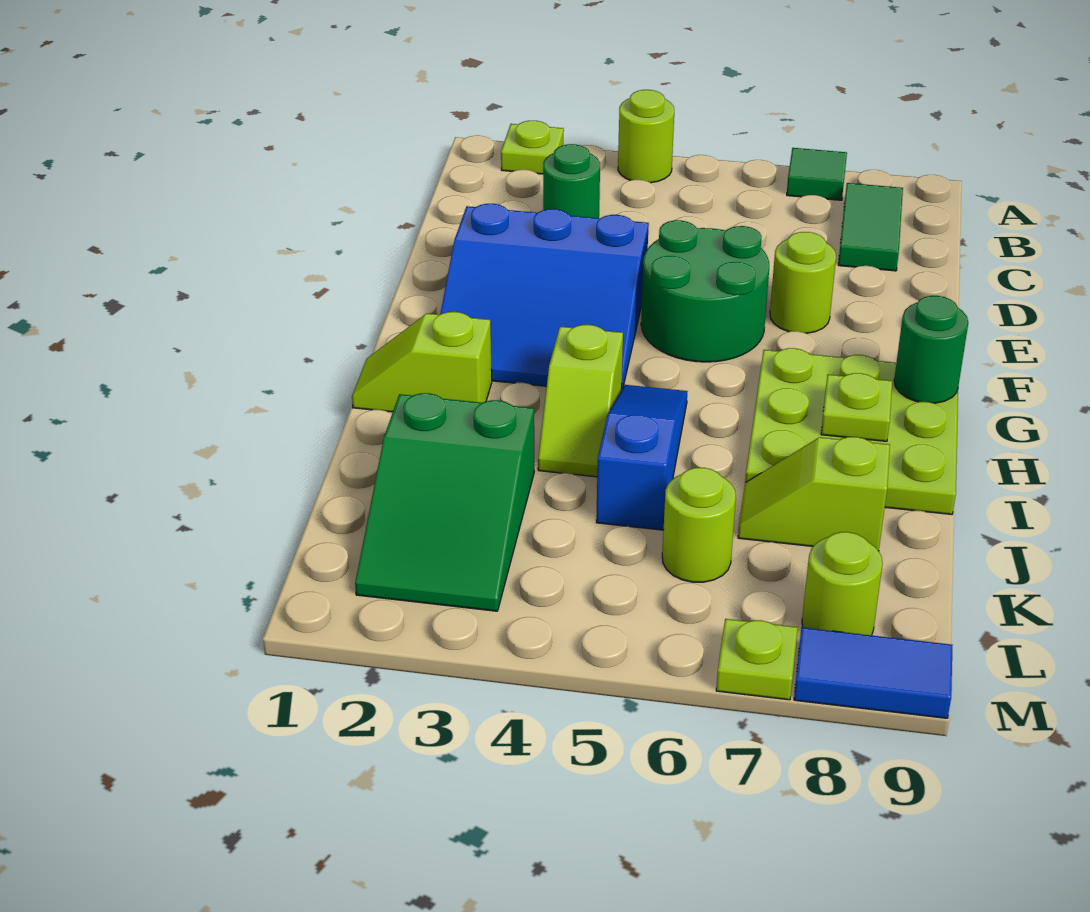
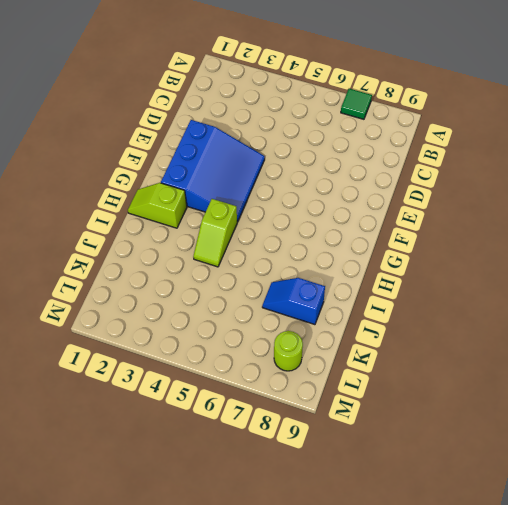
blue slope E2:G4 level 1 top 2 -> blue slope E2:G4 level 1 top E
blue slope J7:J8 level 1 top 8 -> lime slope J7:J8 level 1 top 8
none -> lime plate A2 level 1
none -> lime round brick A4 level 1
none -> green tile B8:C8 level 1

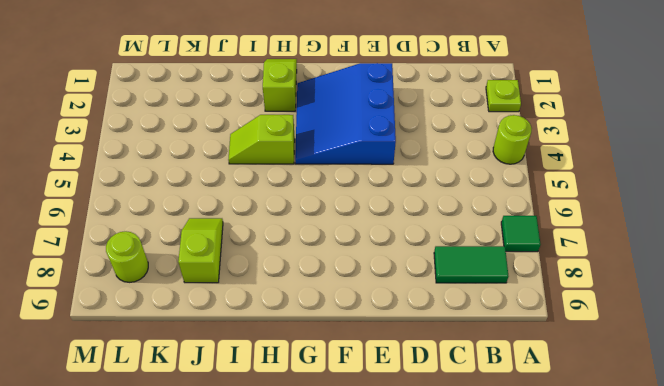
none -> green round brick C3 level 1
none -> green round brick E5:F6 level 1
none -> lime round brick E7 level 1

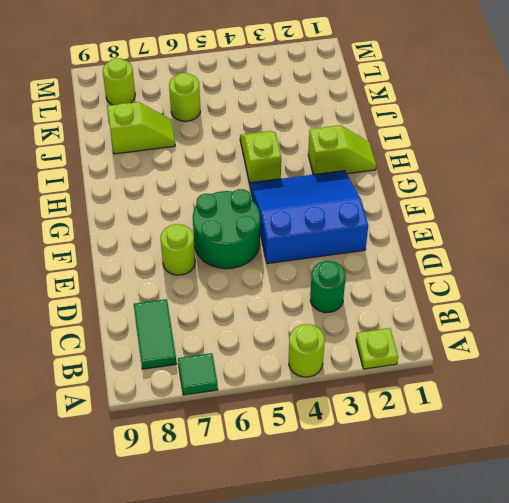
none -> lime plate G7:I9 level 1
none -> blue slope H5:J5 level 1 top J
none -> green slope J2:L3 level 1 top J

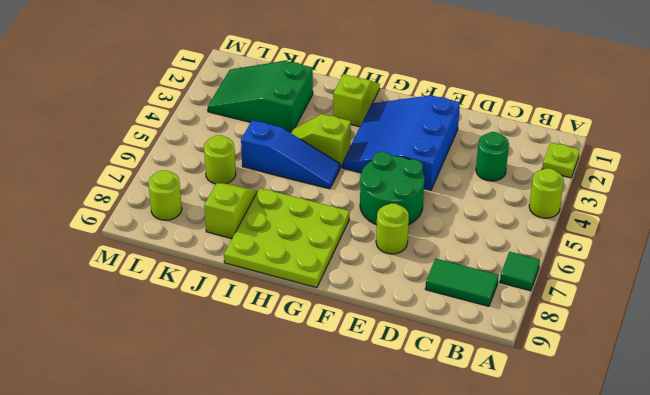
none -> lime plate M7 level 1
none -> blue tile M8:M9 level 1
none -> green round brick G9 level 2

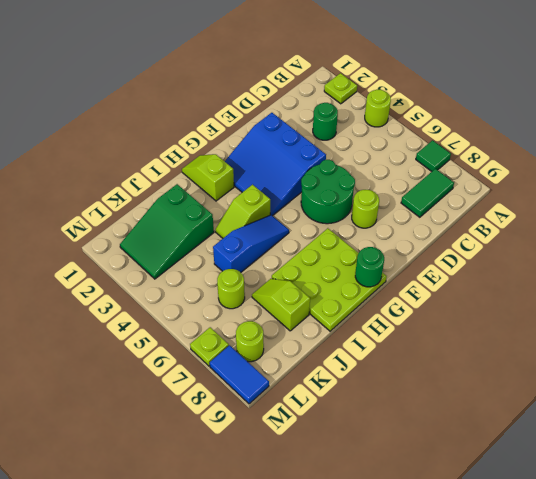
none -> lime plate H8 level 2

